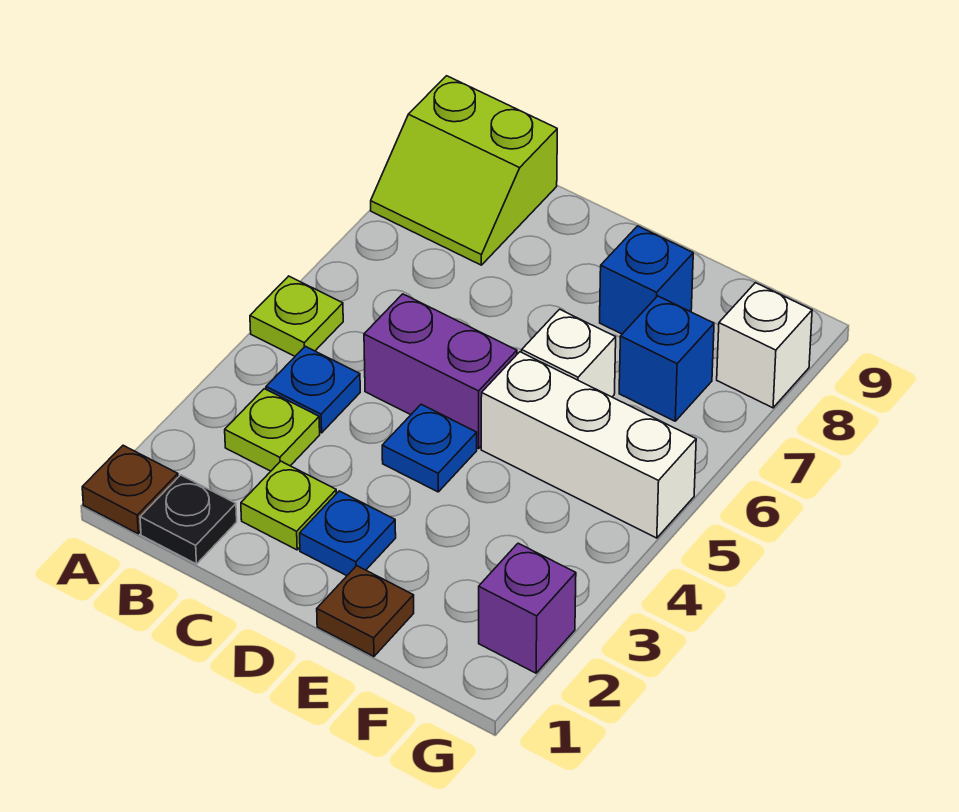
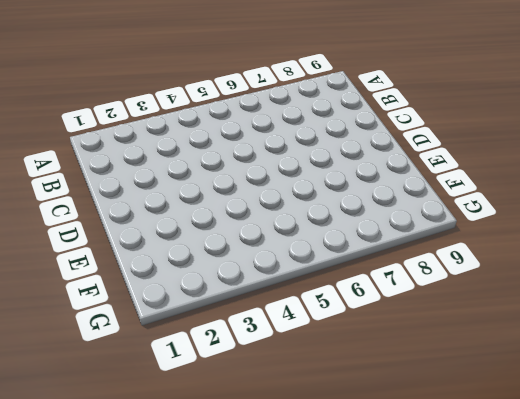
none -> brown plate A1 level 1
none -> lime plate A5 level 1
none -> lime slope A8:B9 level 1 top 9

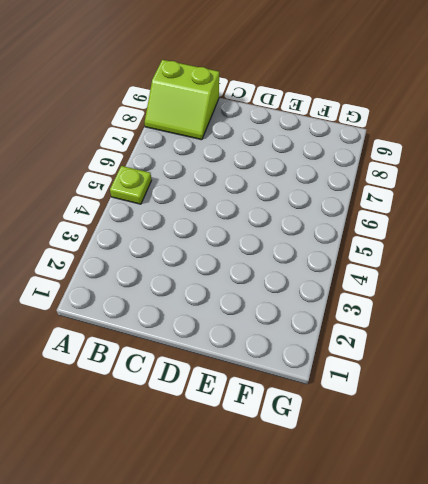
none -> brown plate A1 level 1
none -> black plate B1 level 1
none -> lime plate B3 level 1

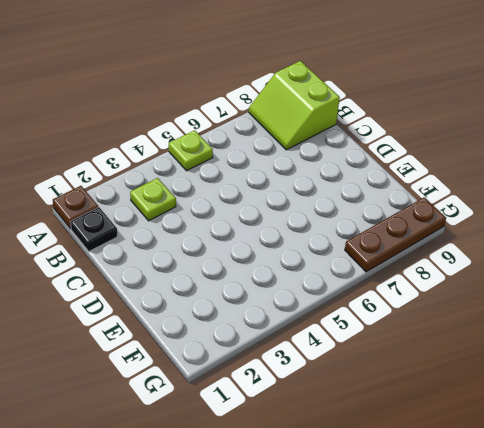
brown plate G7:G9 level 1 -> white brick G8 level 1
none -> blue plate B4 level 1
none -> lime plate C2 level 1
none -> purple brick C5:D5 level 1

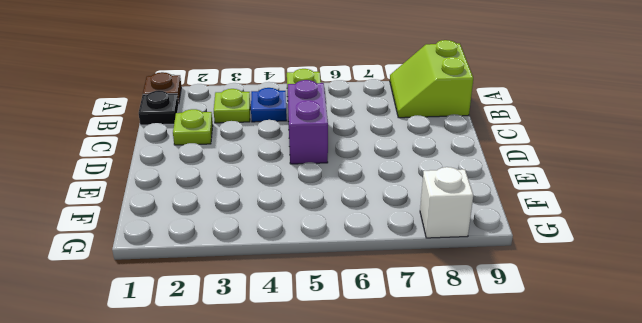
none -> blue plate D2 level 1
none -> blue plate D4 level 1
none -> brown plate E1 level 1

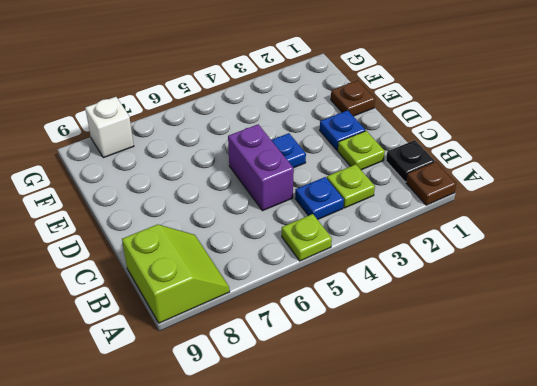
none -> white brick E5:G5 level 1
none -> white brick E6 level 1
none -> blue brick E8 level 1

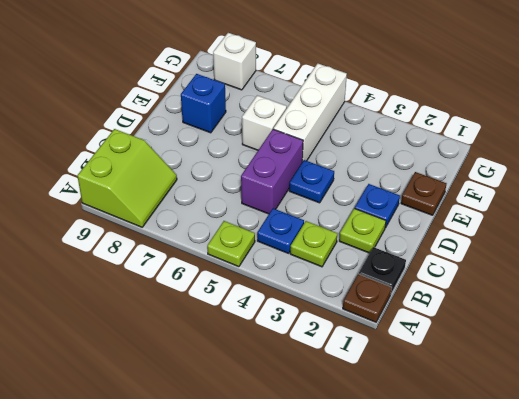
none -> blue brick F7 level 1
none -> purple brick G2 level 1

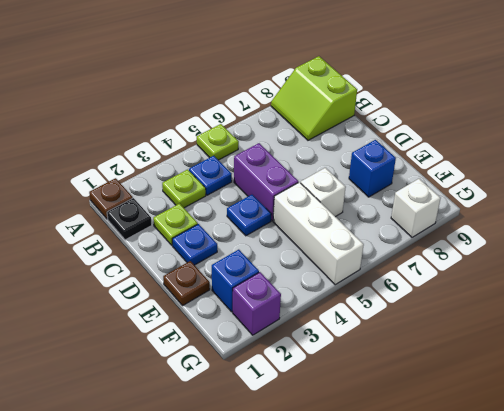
blue brick F2 level 1 -> blue brick F7 level 1

